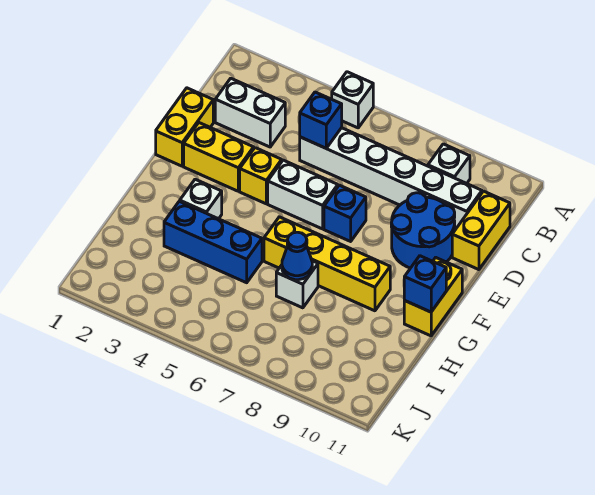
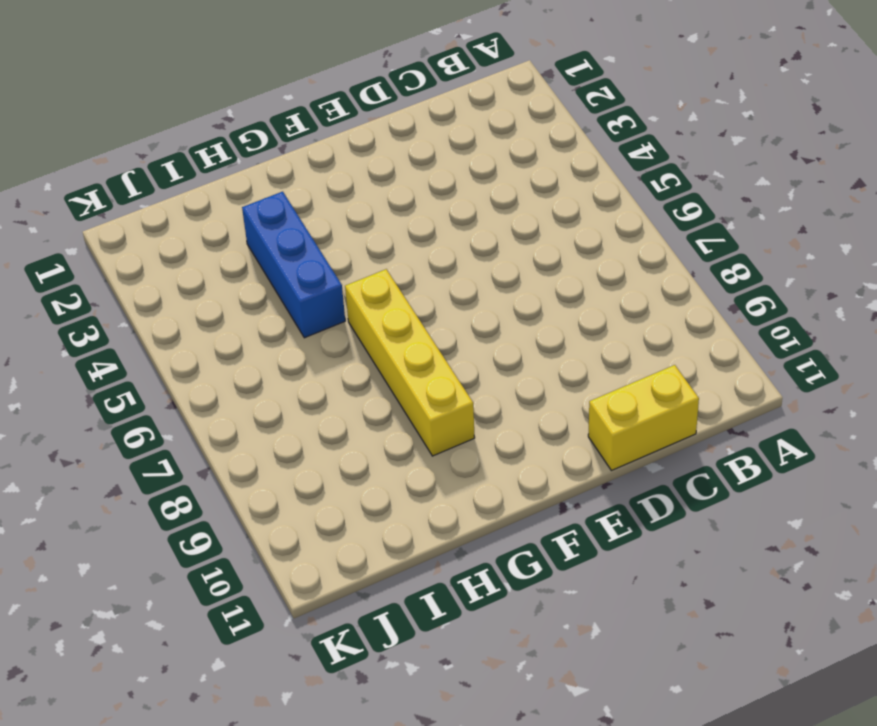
none -> white brick A5 level 1
none -> white brick B9 level 1
none -> white brick C2:C3 level 1

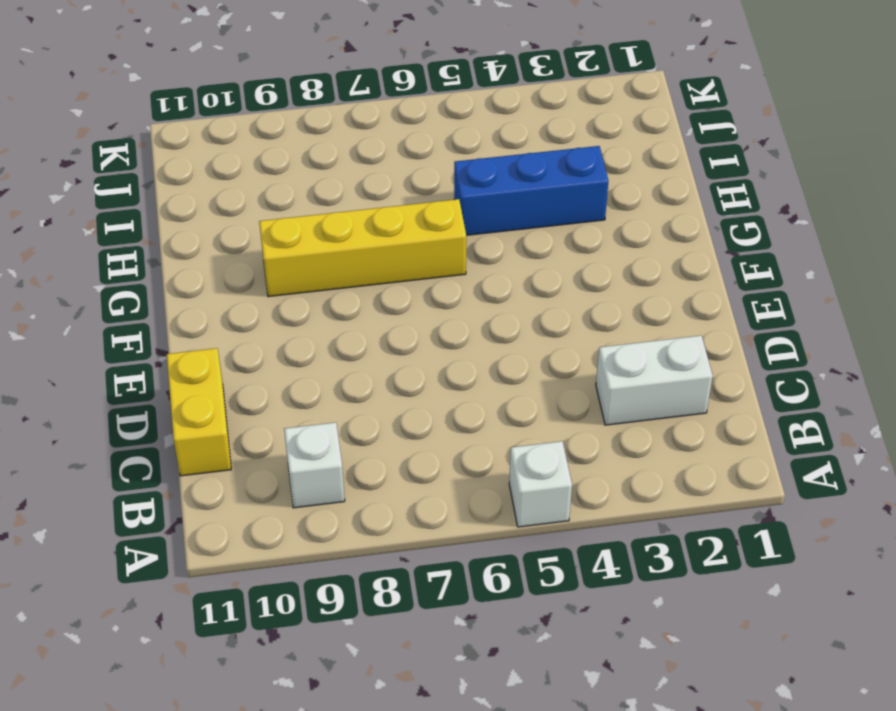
none -> white brick C5:C10 level 1
none -> yellow brick D1:E1 level 1
none -> blue round brick D9:E10 level 1

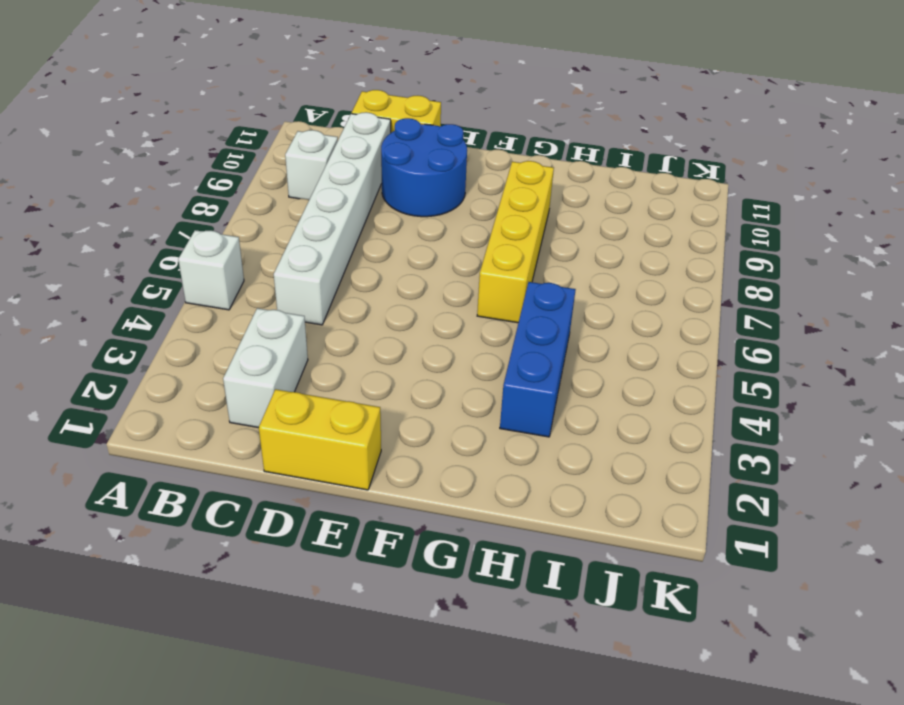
none -> yellow brick E2:E3 level 1
none -> yellow brick E4 level 1
none -> white brick E5:E6 level 1

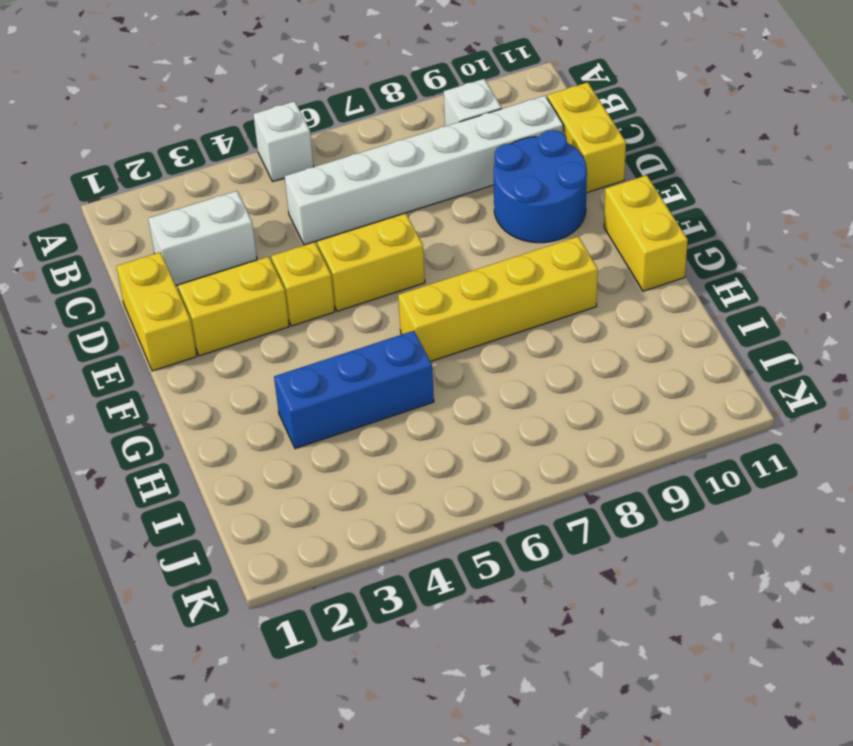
yellow brick E5:E6 level 1 -> white brick E5:E6 level 1
none -> blue brick E7 level 1
none -> white brick G3 level 1
none -> white brick H7 level 1

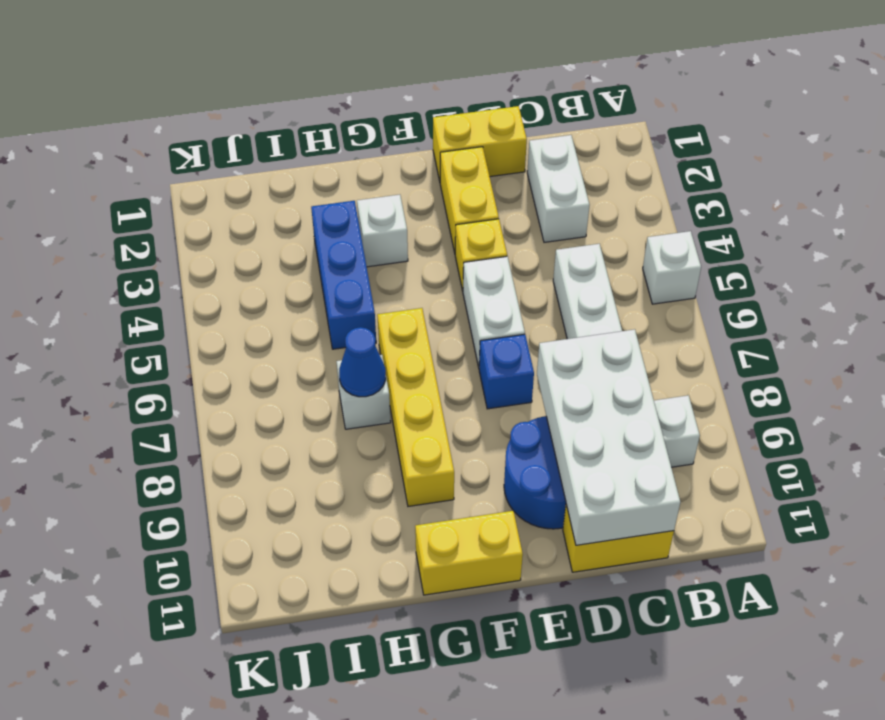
white brick C8:D11 level 2 -> none
none -> blue brick C5 level 2
none -> blue brick G11 level 2

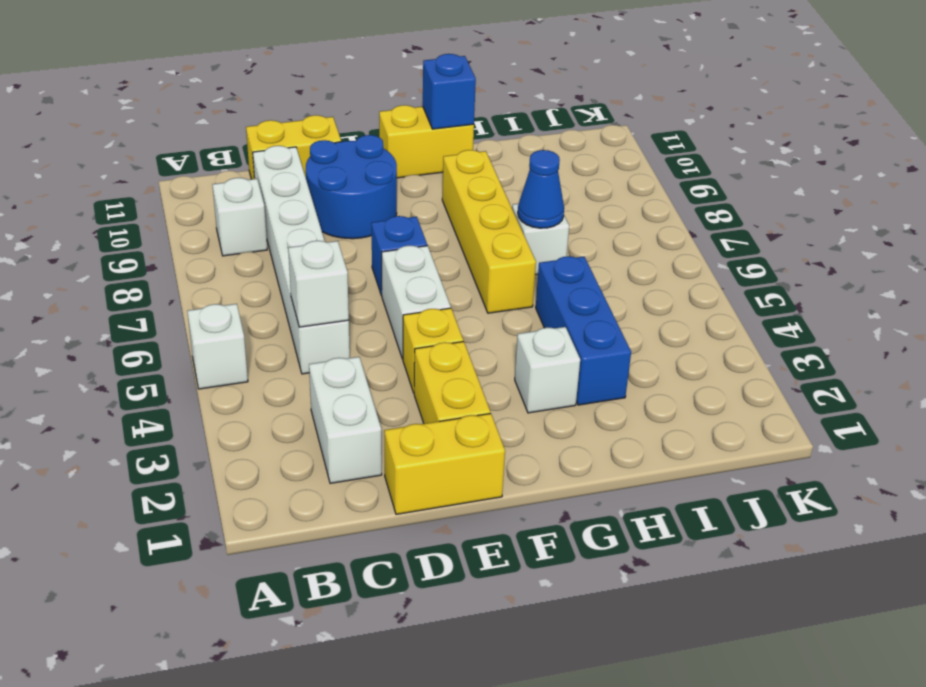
white brick C5 level 2 -> blue brick C5 level 2

